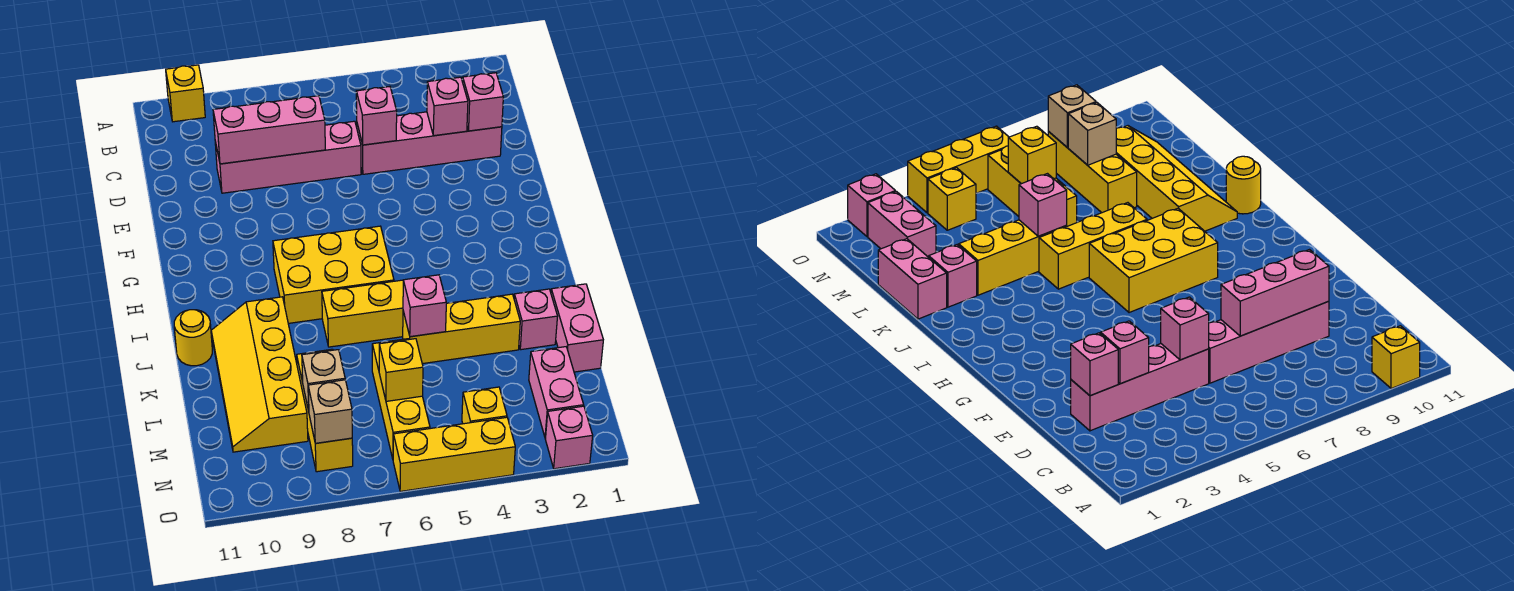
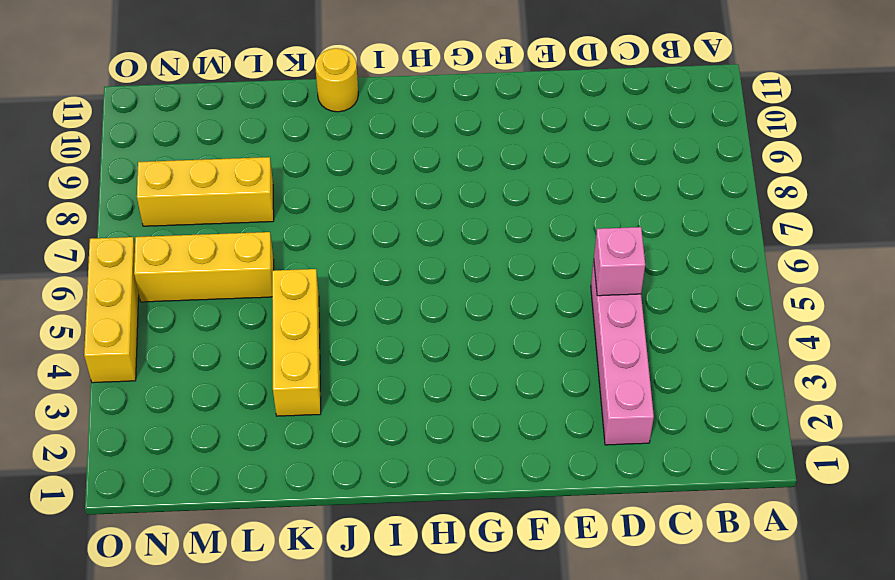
none -> yellow brick A10 level 1
none -> pink brick D6:D9 level 1
none -> yellow brick H6:I8 level 1

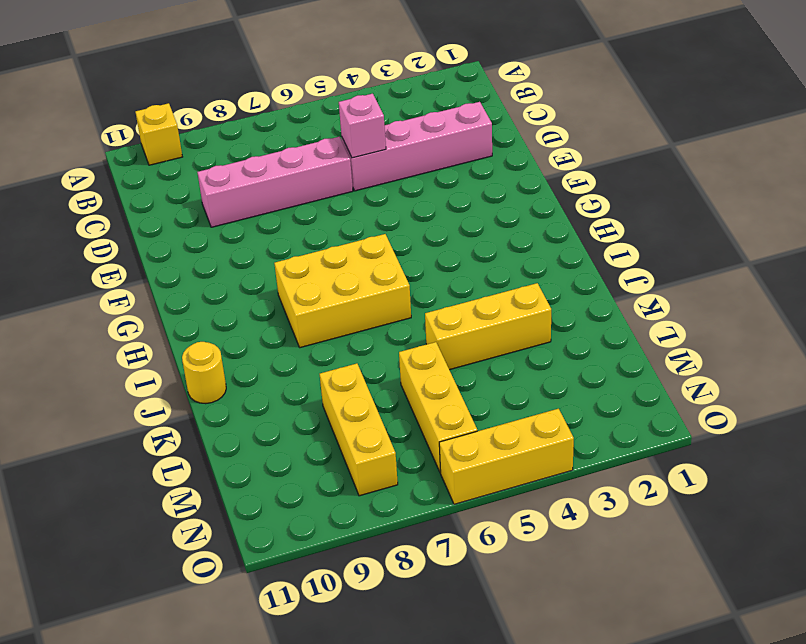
none -> yellow brick J5:J7 level 1
none -> yellow slope J9:M10 level 1 top 9
none -> pink brick K1:L1 level 1

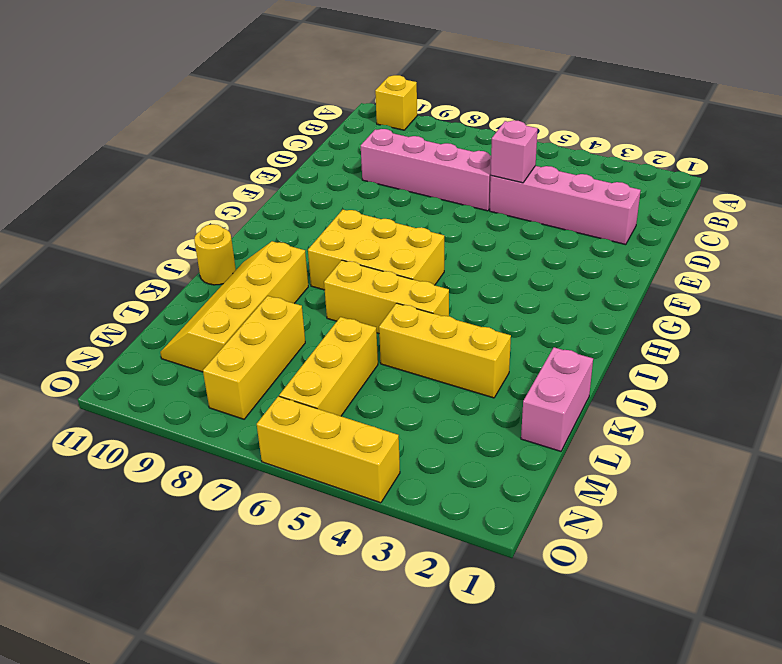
none -> pink brick K2 level 1
none -> pink brick M2:N2 level 1
none -> yellow brick N4 level 1

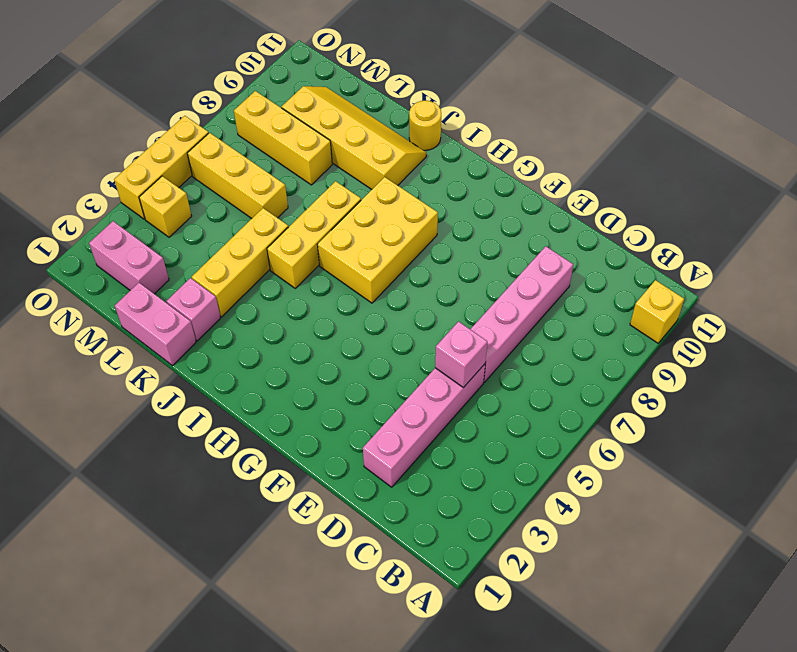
none -> pink brick O2 level 1
none -> pink brick D2 level 2
none -> pink brick D3 level 2

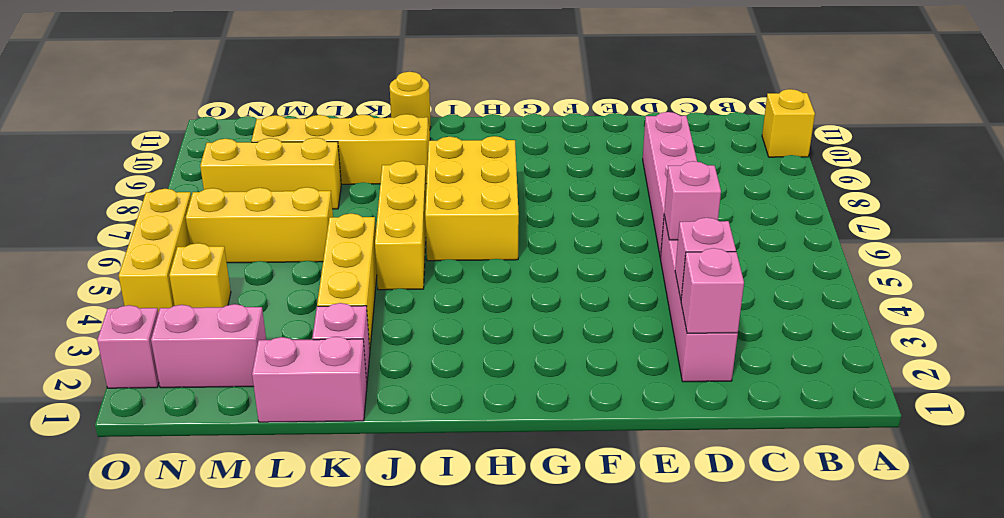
none -> pink brick D7:D9 level 2
none -> pink brick K5 level 2
none -> yellow brick M6 level 2

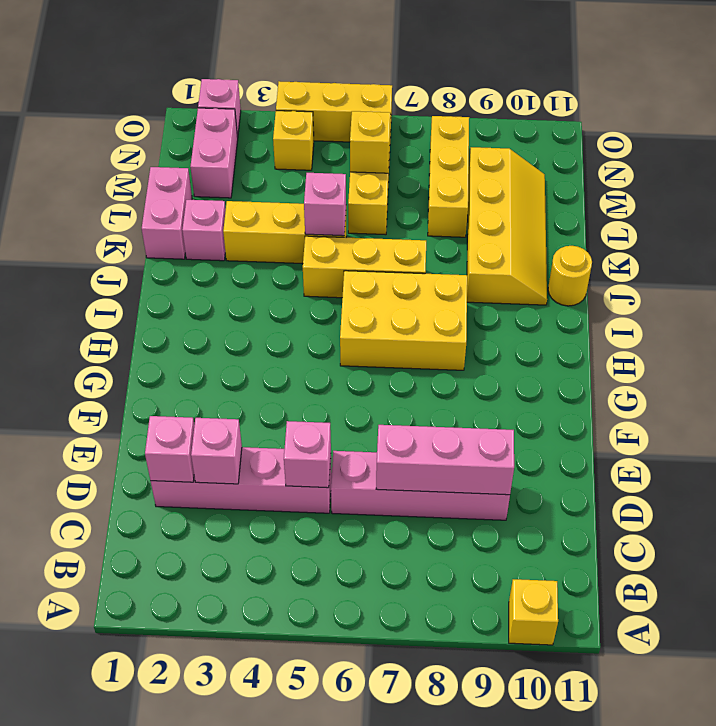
none -> tan brick M8 level 2
none -> tan brick N8 level 2

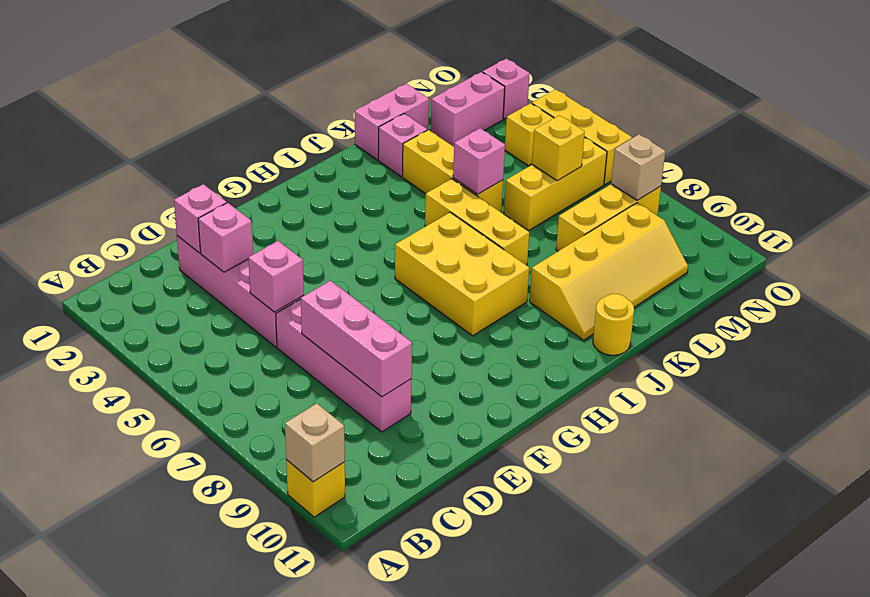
tan brick A10 level 2 -> tan brick M8 level 2

